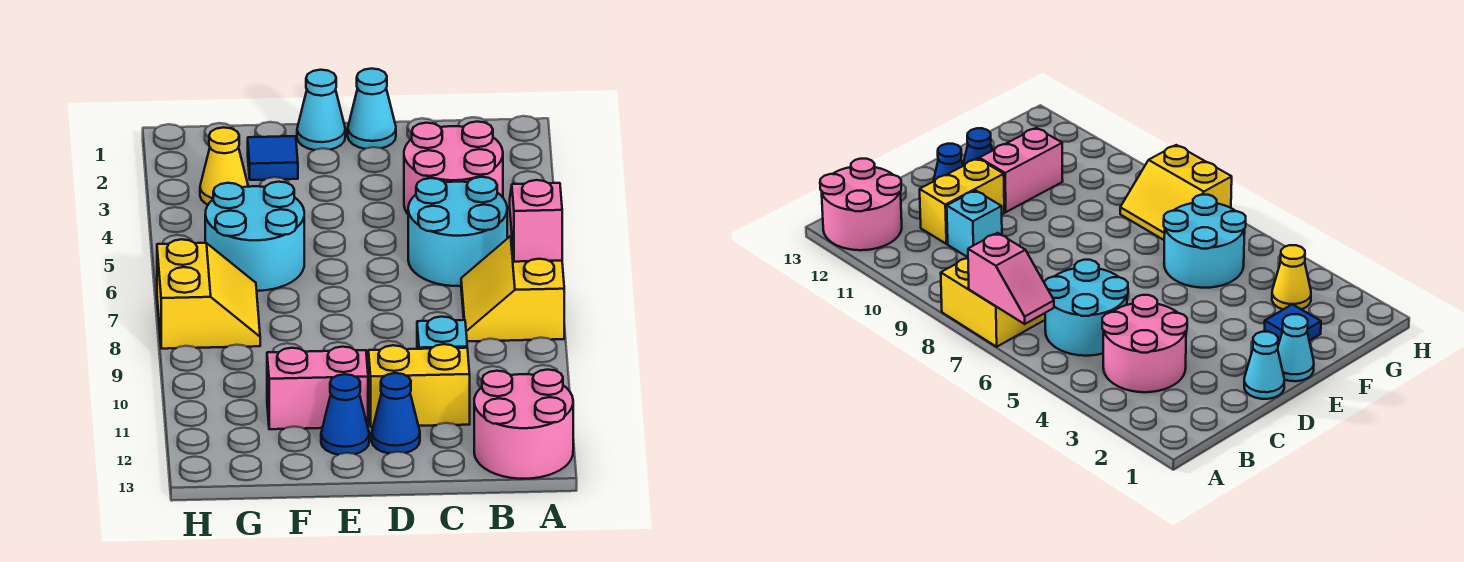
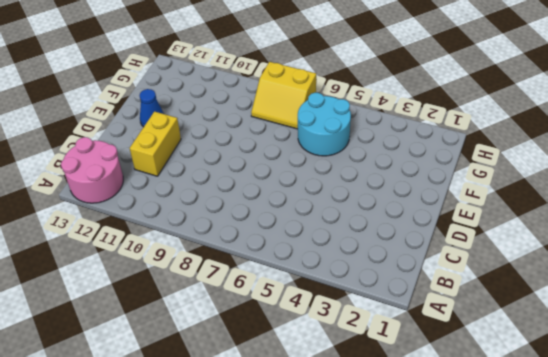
none -> yellow slope A7:B8 level 1 top A
none -> pink round brick B3:C4 level 1
none -> cyan round brick B5:C6 level 1

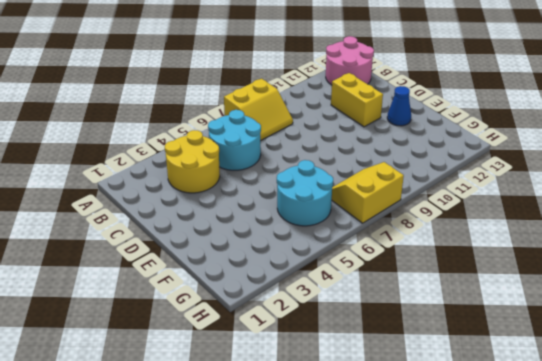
yellow round brick B3:C4 level 1 -> pink round brick B3:C4 level 1
none -> cyan brick C10 level 1
none -> cyan cone D1 level 1
none -> blue cone D12 level 1

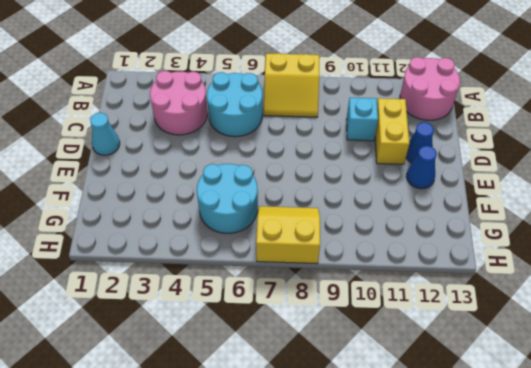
none -> cyan cone E1 level 1
none -> pink brick E11:F11 level 1
none -> blue tile F2 level 1

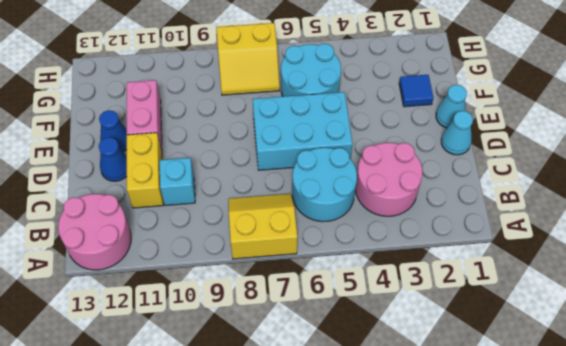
cyan brick D5:E7 level 1 -> none
none -> yellow cone G3 level 1
none -> pink slope A6:A7 level 2 top 7

